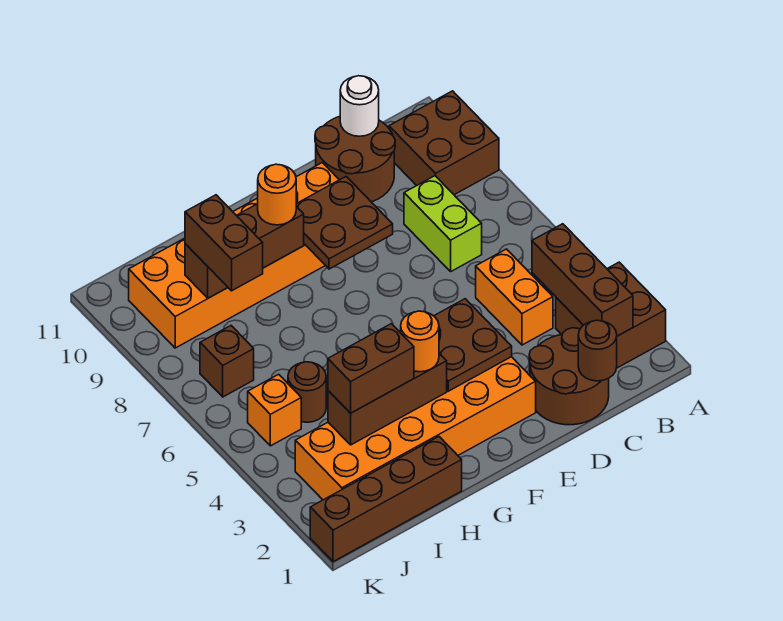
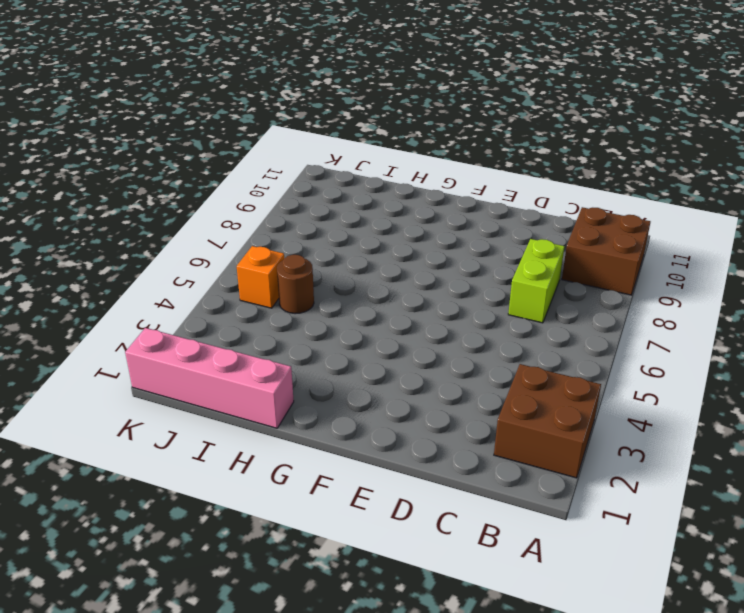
pink brick H1:K1 level 1 -> brown brick H1:K1 level 1
none -> brown round brick C1:D2 level 1
none -> orange brick C4:C5 level 1
none -> brown round brick C10:D11 level 1

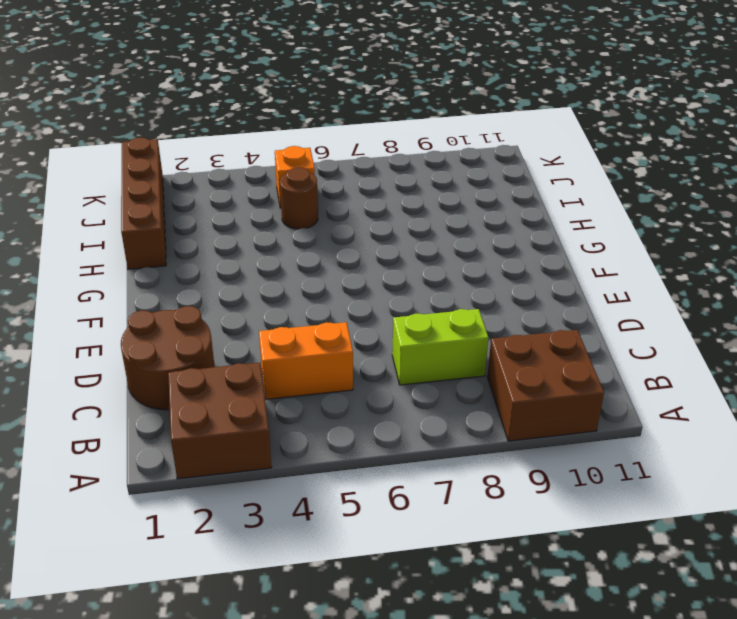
none -> brown round brick C10:D11 level 1
none -> orange brick E2:J3 level 1
none -> orange brick E9:J10 level 1

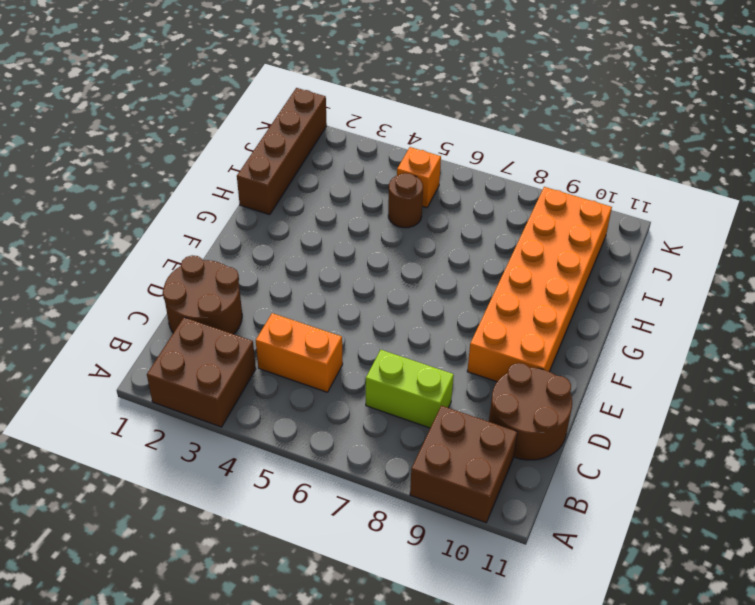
none -> orange brick E2:J3 level 1
none -> brown brick J7 level 1
none -> brown brick B2:B4 level 2

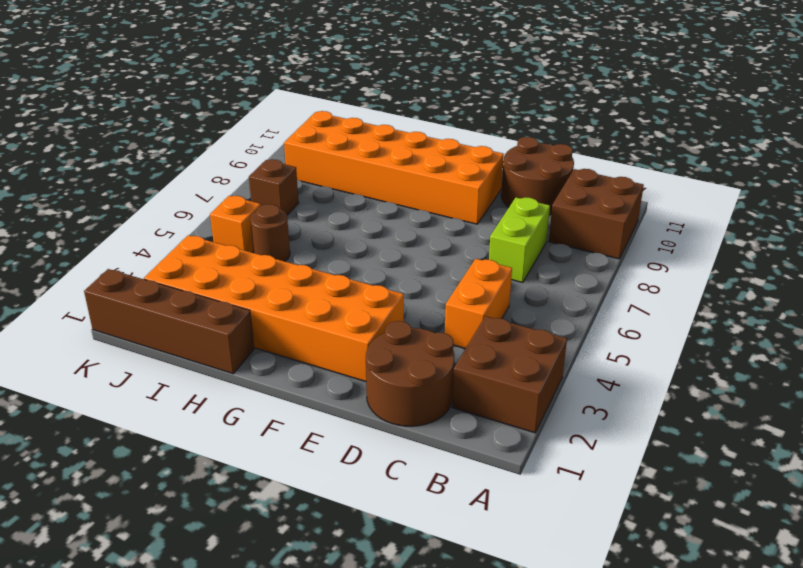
none -> brown brick B2:B4 level 2
none -> brown round brick C1 level 2
none -> white round brick C11 level 2

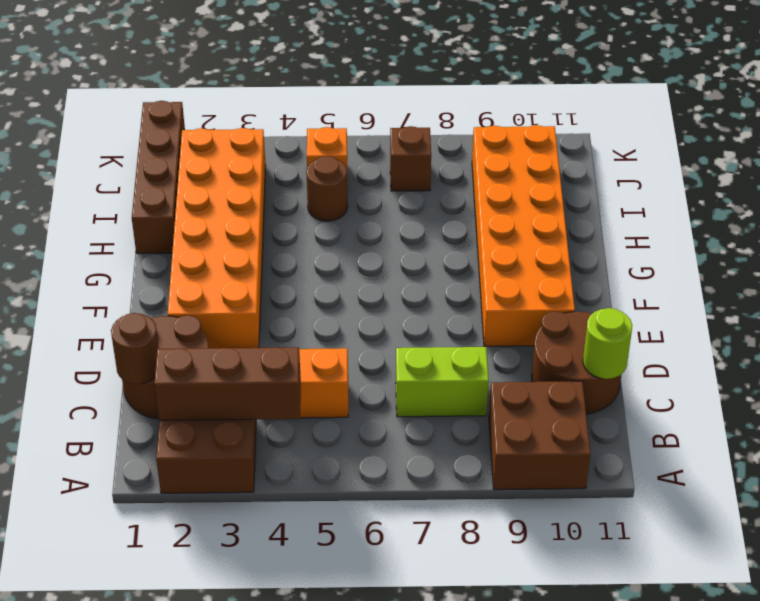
lime round brick C11 level 2 -> white round brick C11 level 2
none -> brown plate E3:F4 level 2
none -> brown plate E8:F9 level 2
none -> brown brick G3:I3 level 2

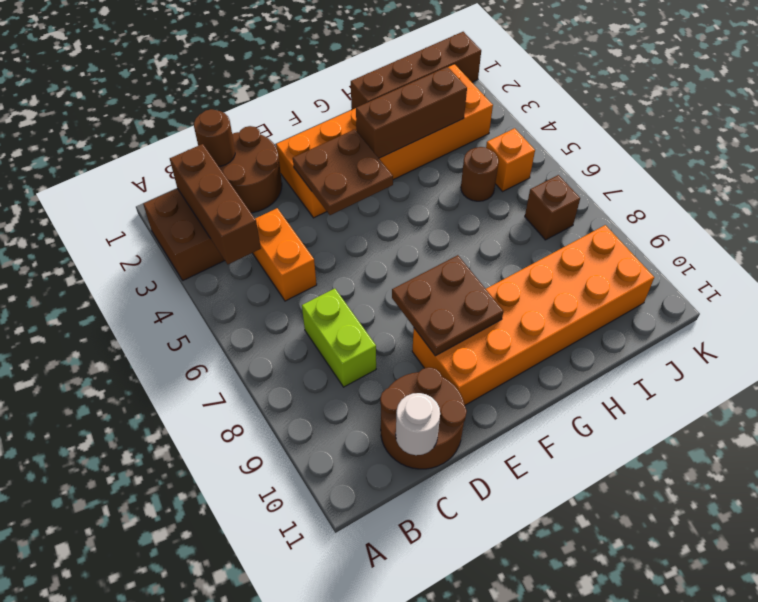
none -> brown brick A9:B10 level 1
none -> brown brick G9:I9 level 2
none -> orange round brick G3 level 3

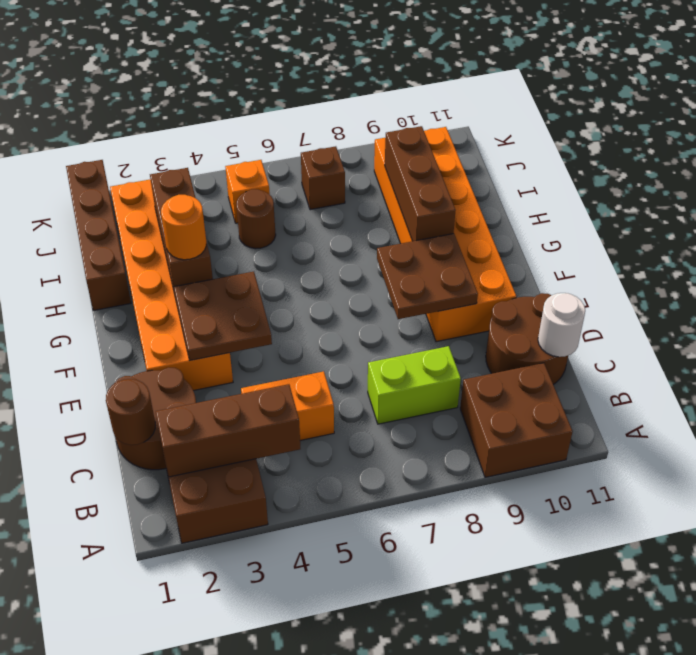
none -> orange round brick G9 level 3
none -> brown brick H3:I3 level 3
none -> brown brick I8:I9 level 3

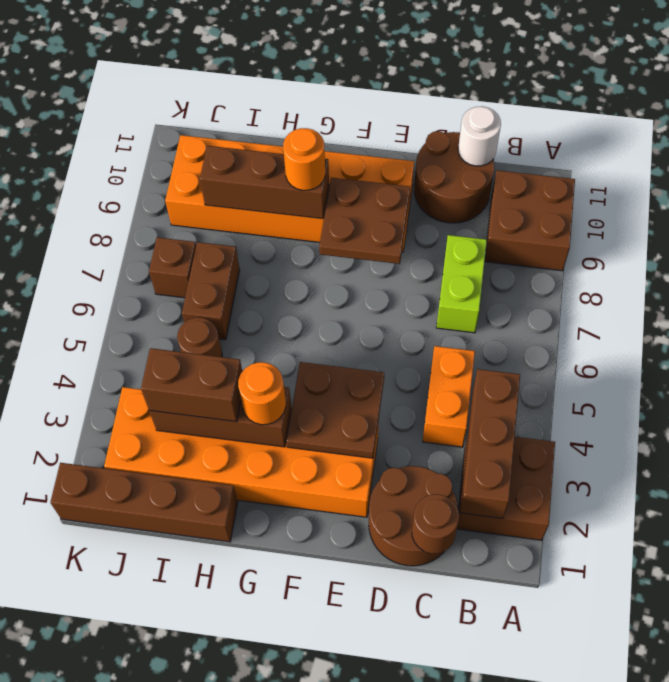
brown brick I6:I7 level 1 -> brown brick I8:I9 level 3
none -> orange brick J5 level 1

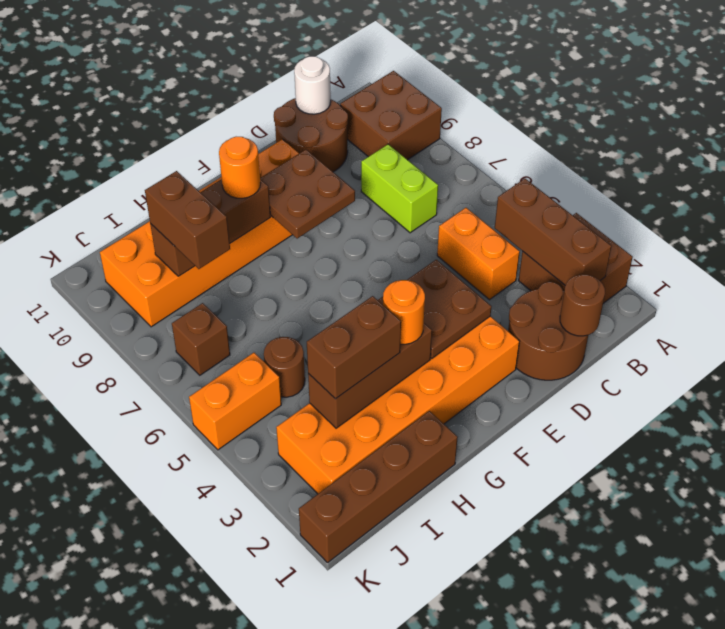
orange brick J5:K5 level 1 -> orange brick J5 level 1

